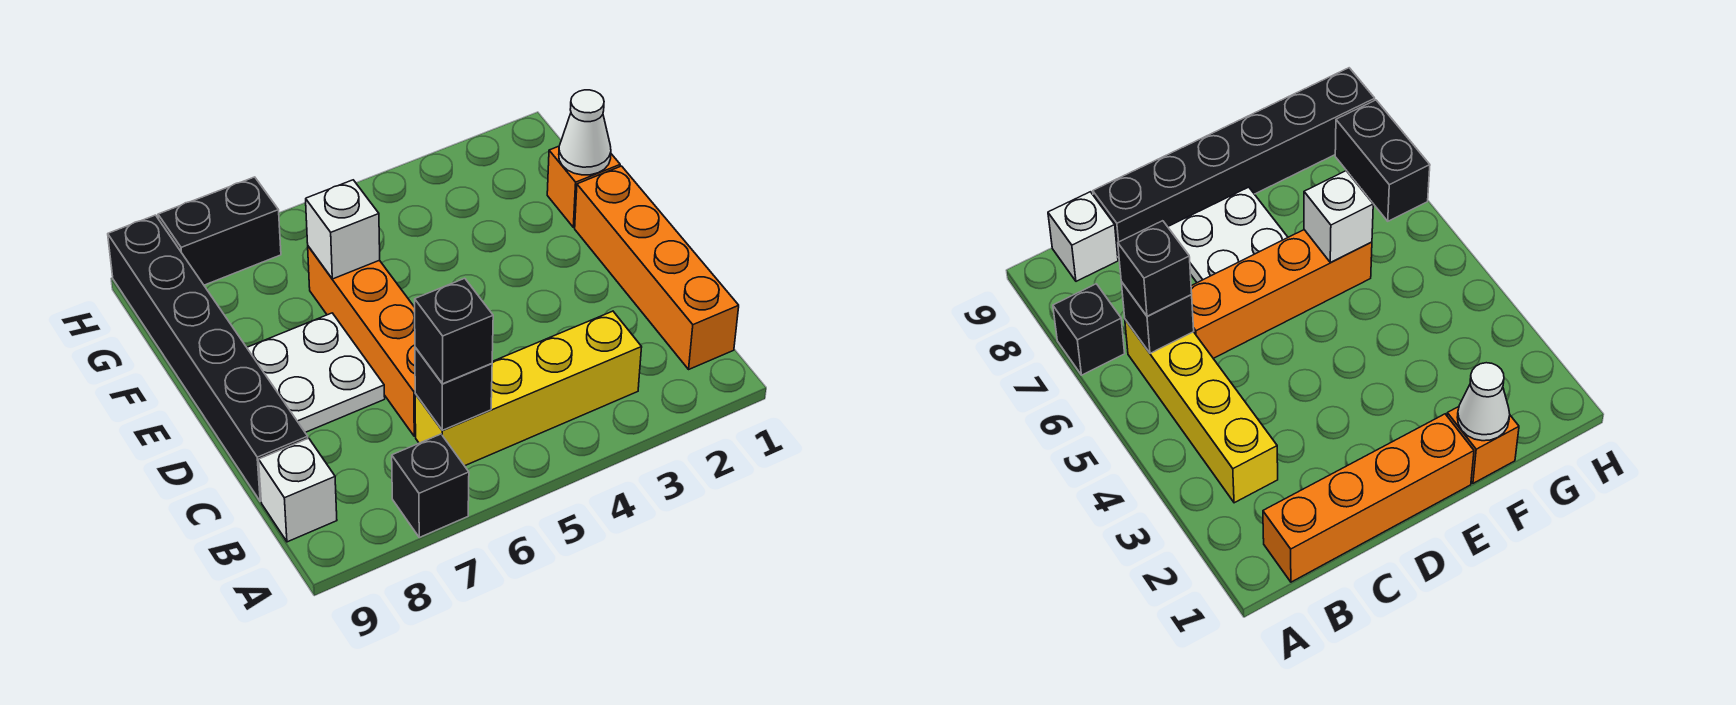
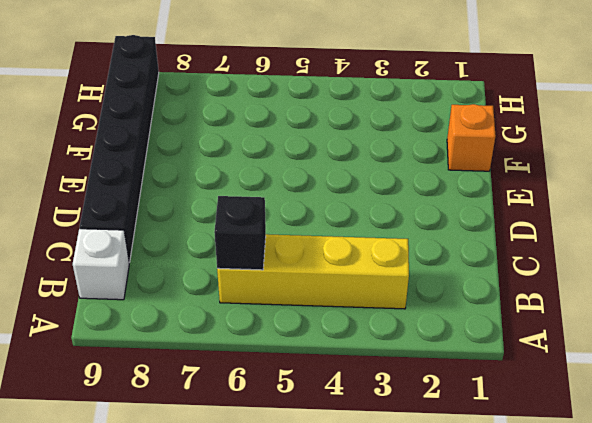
none -> black brick A7 level 1
none -> orange brick B1:E1 level 1
none -> orange brick C6:F6 level 1

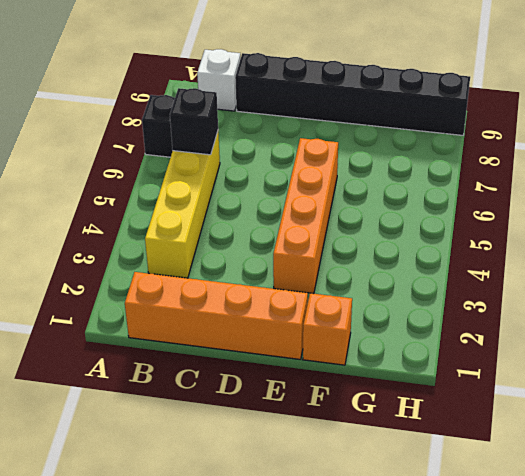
orange brick E3:E6 level 1 -> orange brick C6:F6 level 1
none -> white plate D7:E8 level 1
none -> black brick H7:H8 level 1
none -> white cone F1 level 2

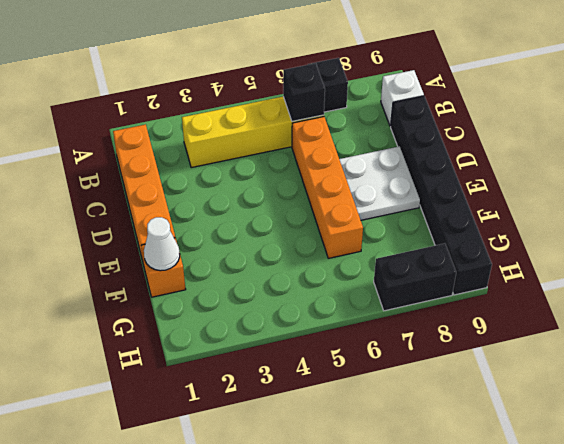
none -> white brick F6 level 2
none -> black brick B6 level 3

